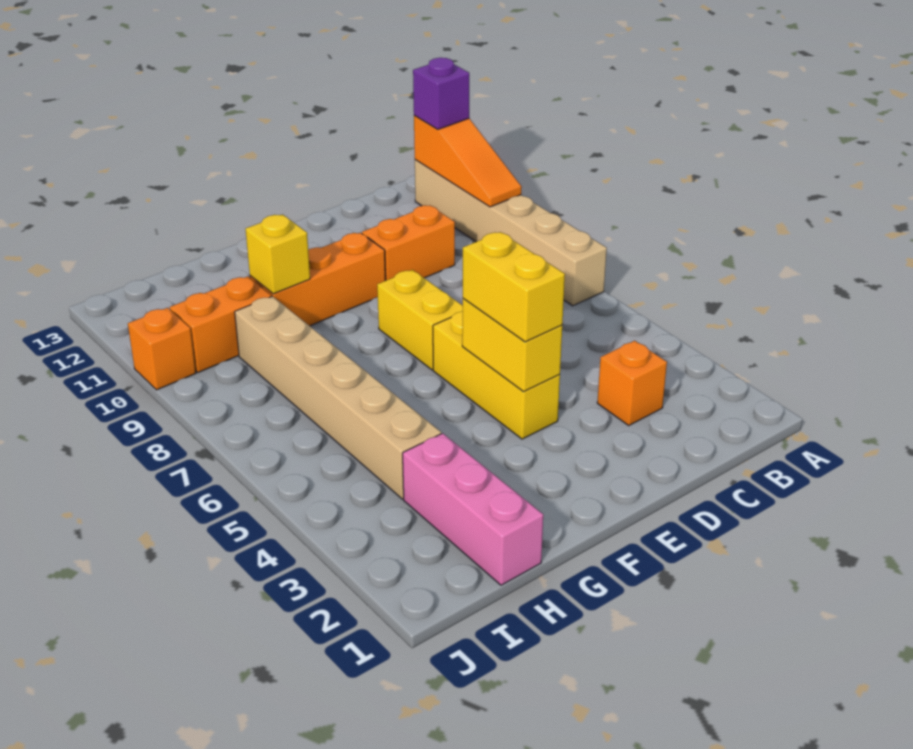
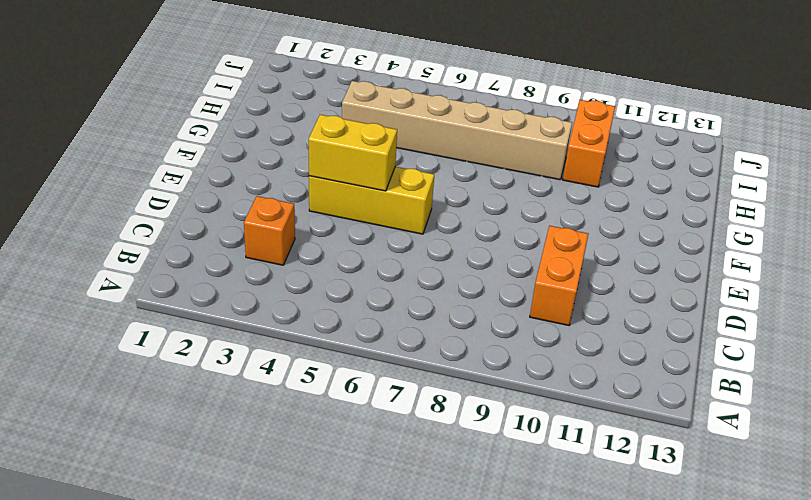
none -> tan brick A7:A12 level 1
none -> yellow brick E7:E8 level 1
none -> orange brick E10:G10 level 1

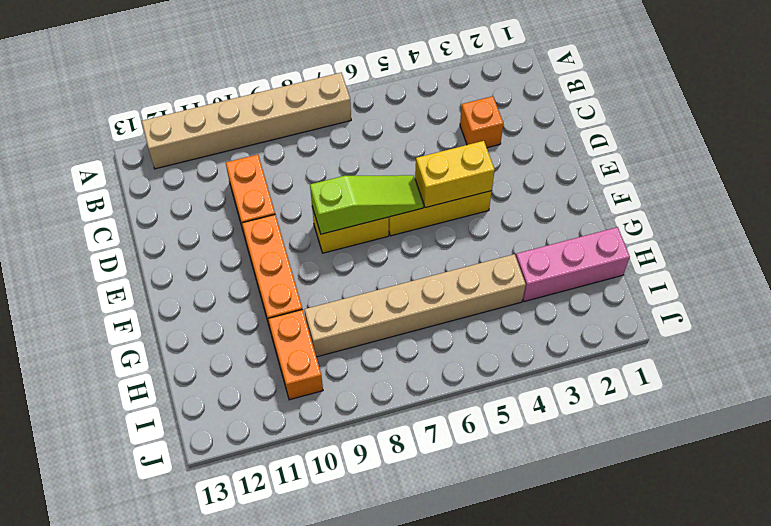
lime slope E6:E8 level 2 top 8 -> none
none -> orange brick J10 level 1
none -> orange slope A10:A12 level 2 top 12
none -> yellow brick G10 level 2

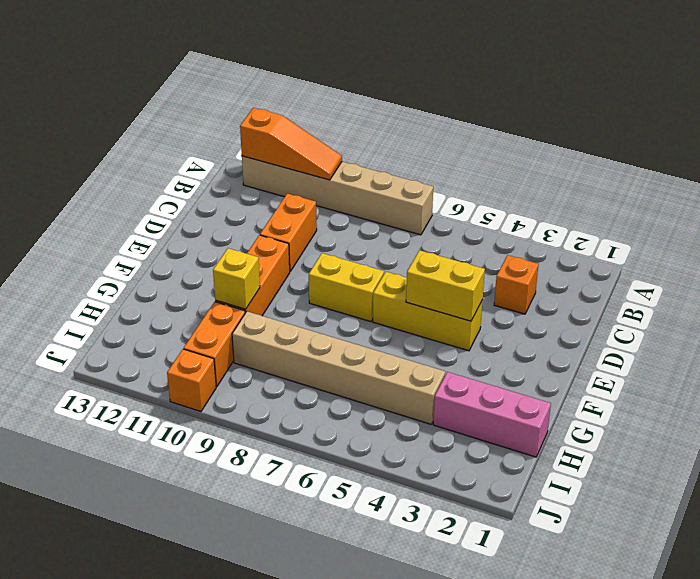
none -> purple brick A12 level 3
none -> yellow brick E4:E5 level 3

